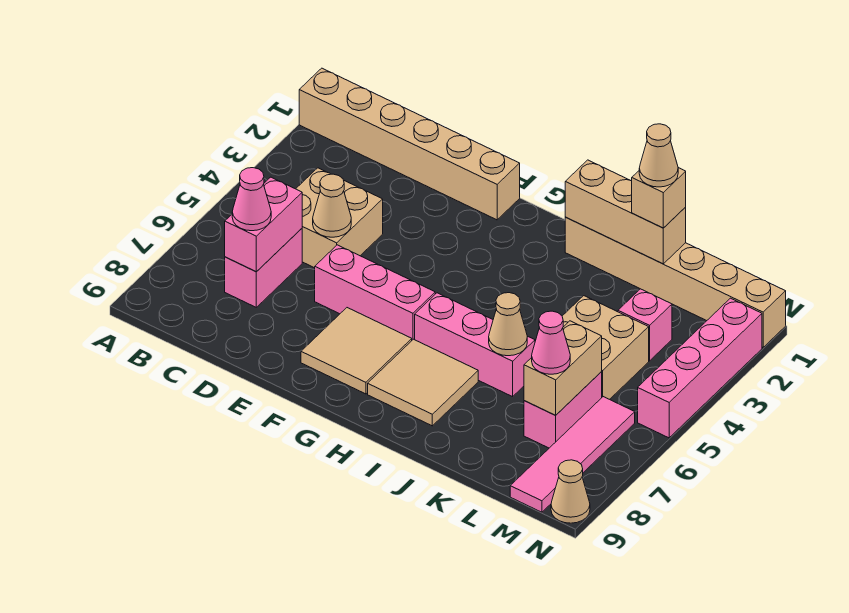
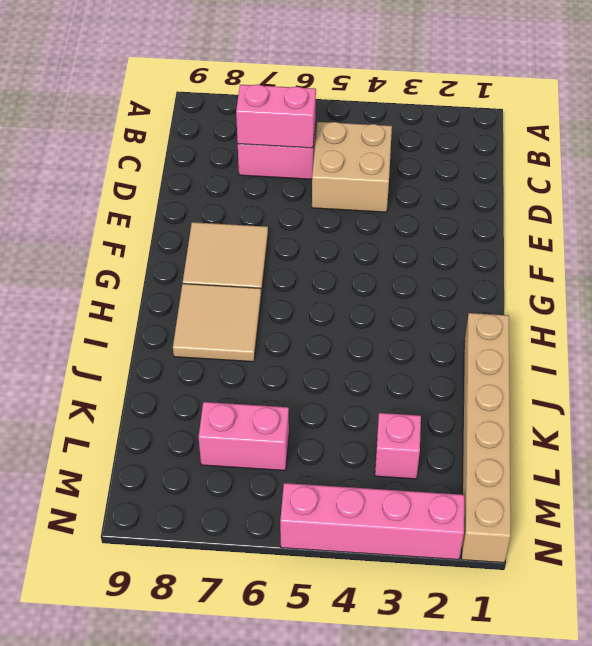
none -> tan brick A1:F1 level 1
none -> pink brick E6:G6 level 1
none -> pink brick H6:J6 level 1

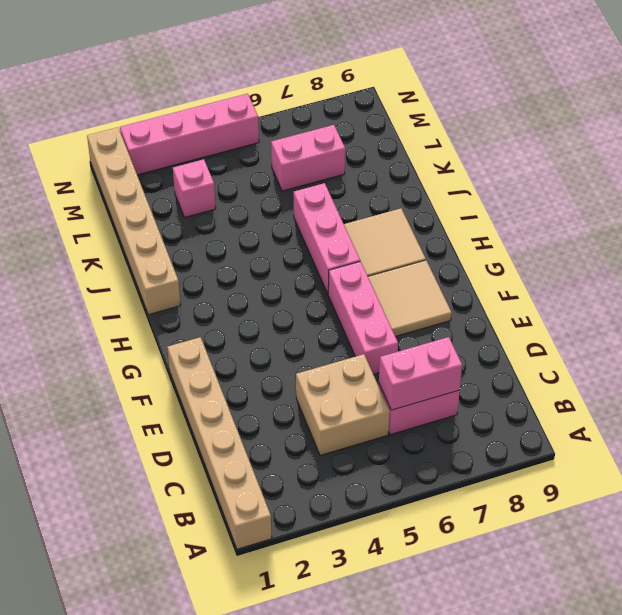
none -> tan brick K4:L5 level 1
none -> pink tile M6:M9 level 1
none -> tan cone N9 level 1

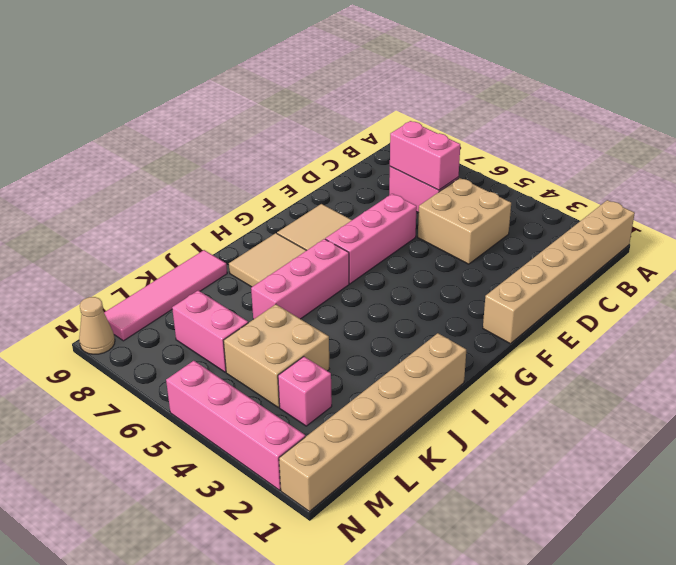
pink tile J9:M9 level 1 -> pink tile M6:M9 level 1
none -> tan cone D5 level 2
none -> tan brick I1:K1 level 2
none -> tan cone J6 level 2

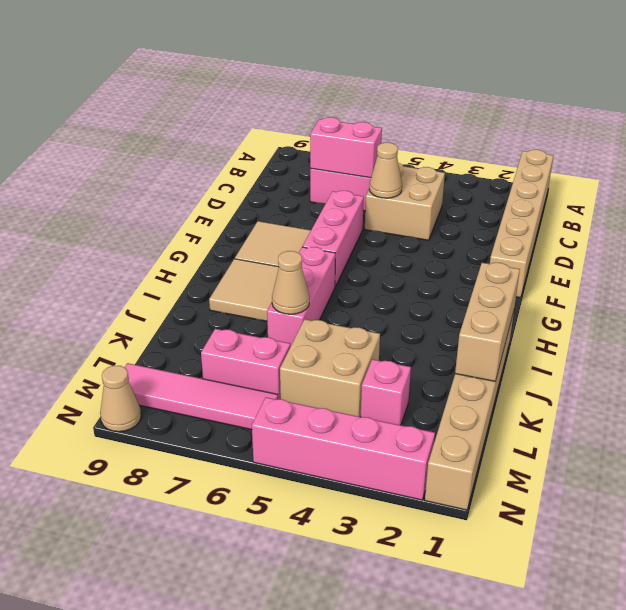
none -> tan brick L6:L7 level 2
none -> pink cone C7 level 3
none -> tan brick K1 level 3

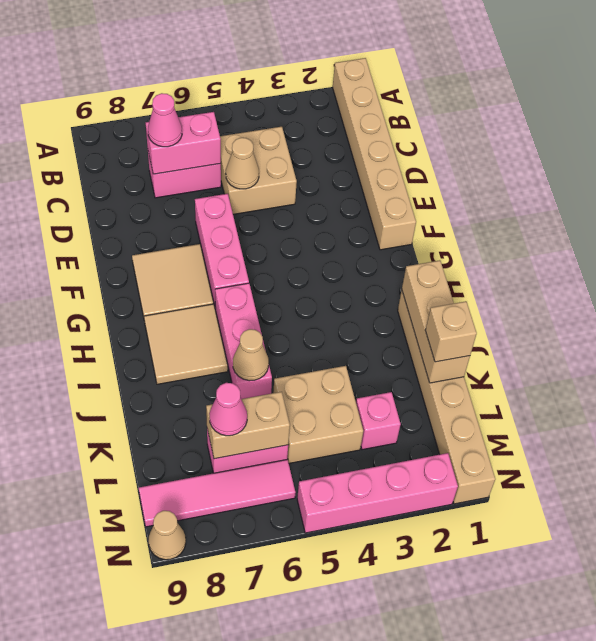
none -> tan cone K1 level 4

